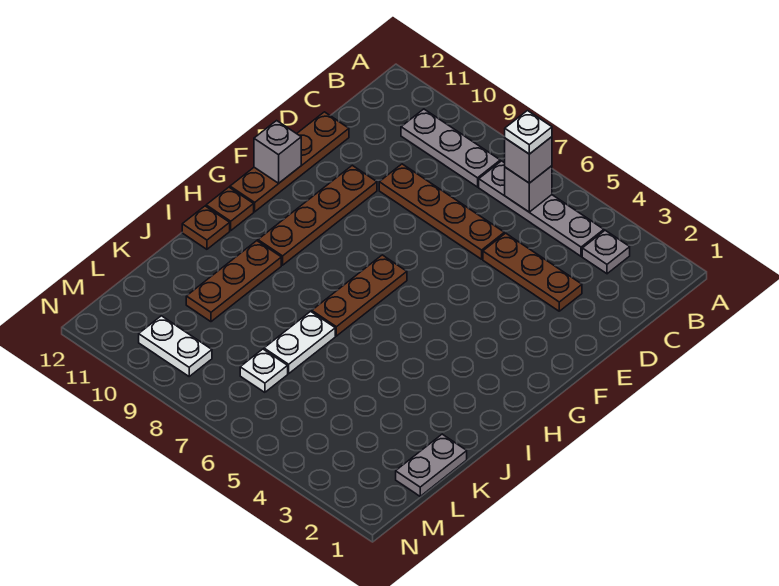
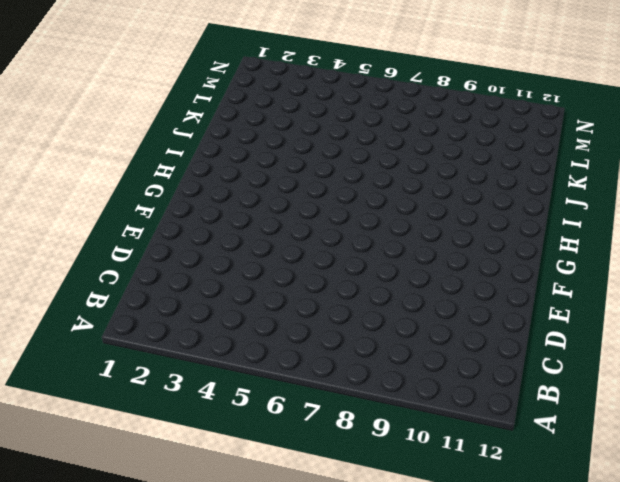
none -> grey plate B3 level 1
none -> grey plate B4:B7 level 1
none -> grey plate B8:B10 level 1

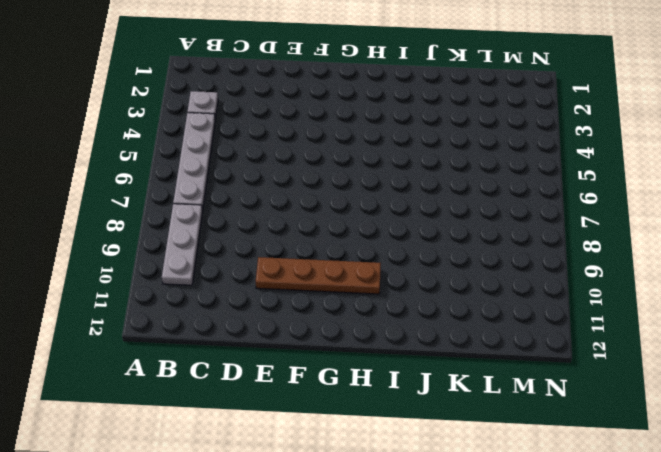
none -> brown plate D3:D5 level 1
none -> brown plate D6:D9 level 1
none -> brown plate D12:G12 level 1

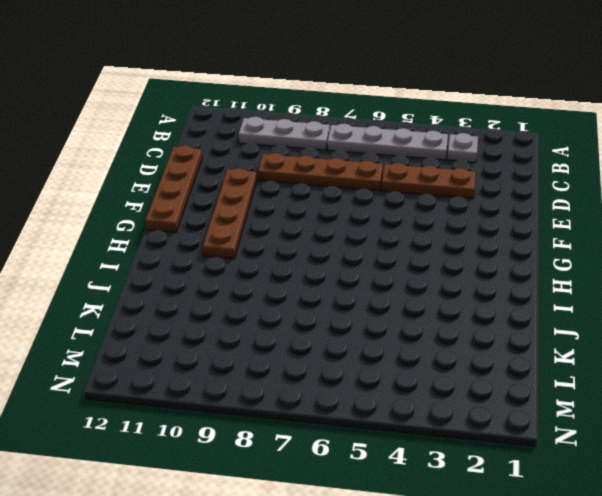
none -> brown plate G7:I7 level 1
none -> brown plate H12 level 1
none -> brown plate I10:K10 level 1

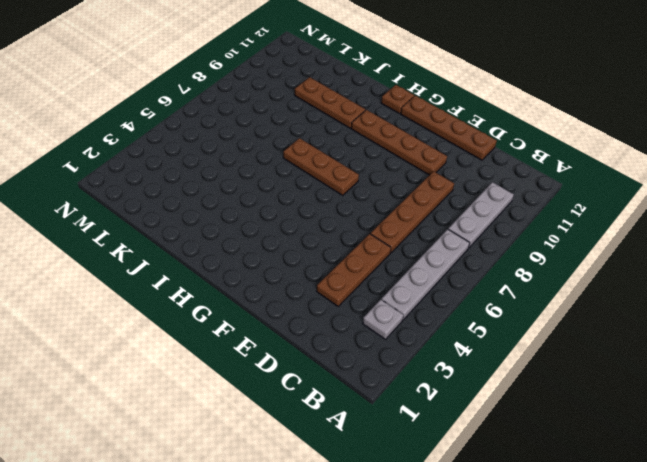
none -> brown plate I12 level 1
none -> white plate J7:K7 level 1
none -> grey plate K1:L1 level 1

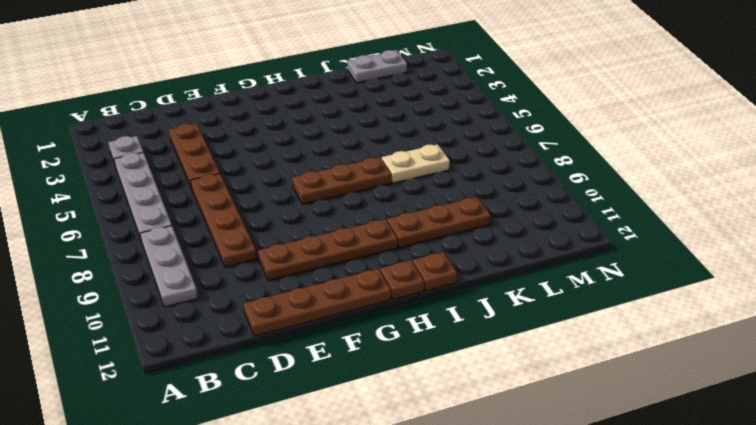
tan plate J7:K7 level 1 -> white plate J7:K7 level 1
none -> white plate L7 level 1
none -> white plate M9:M10 level 1
none -> grey brick B6 level 2

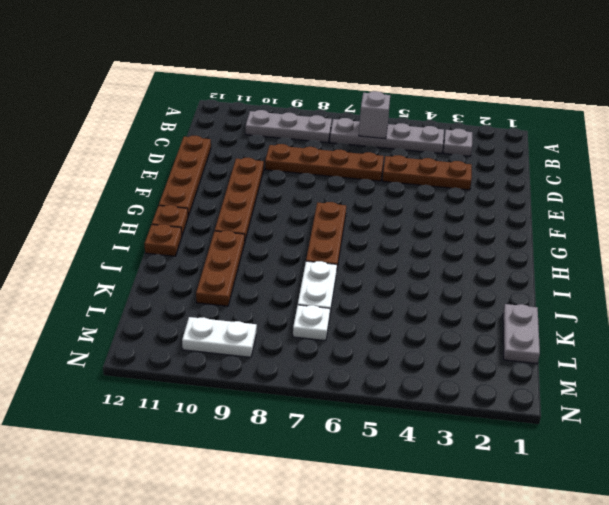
none -> grey brick F12 level 2
none -> grey brick B6 level 3
none -> white plate B6 level 4

